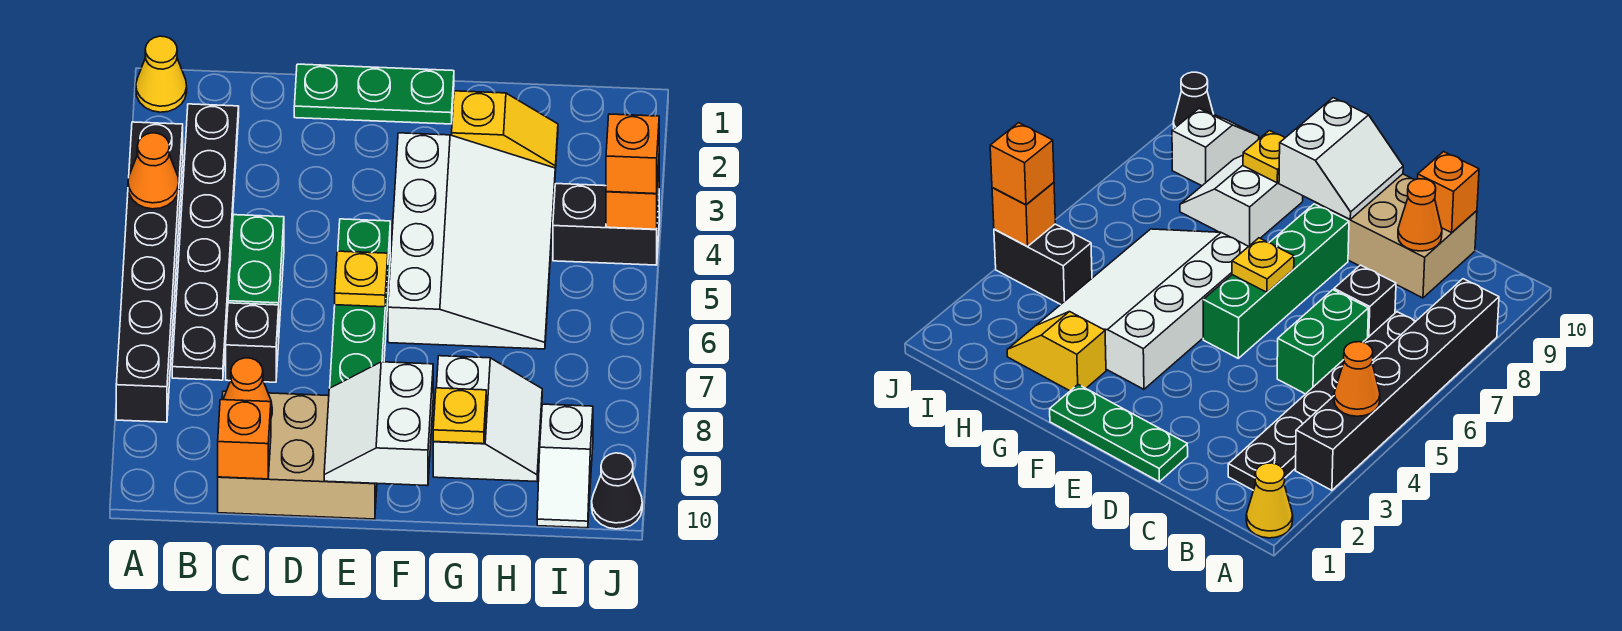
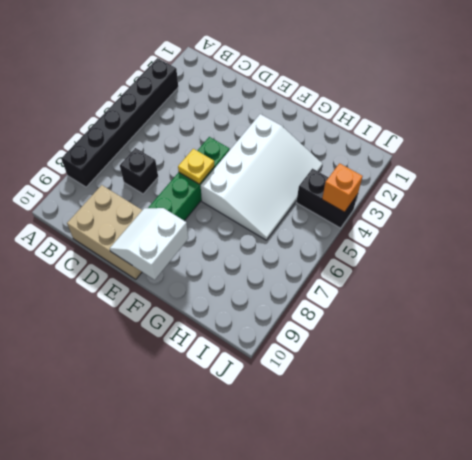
none -> yellow cone A1 level 1
none -> black plate B2:B7 level 1
none -> green brick C5:C6 level 1

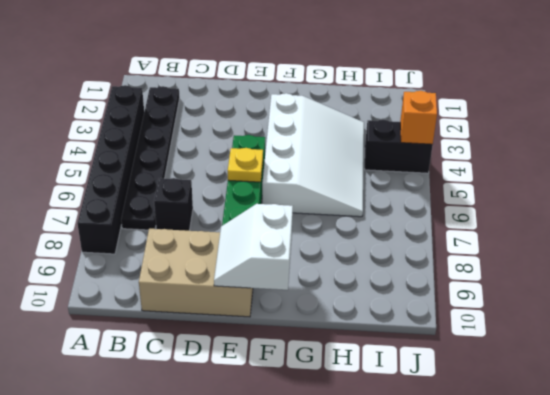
none -> yellow cone A1 level 1
none -> green brick C5:C6 level 1
none -> green plate D1:F1 level 1

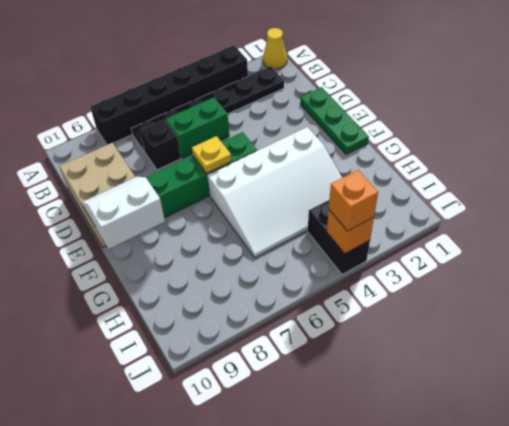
none -> yellow slope G2:H2 level 1 top G
none -> white slope G8:H9 level 1 top G
none -> white slope I9:I10 level 1 top 9

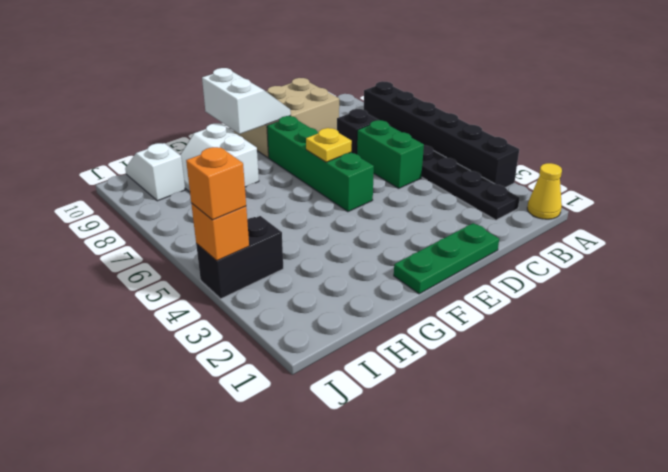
none -> white slope F3:H6 level 1 top F
none -> yellow slope G2:H2 level 1 top G
none -> black cone J10 level 1

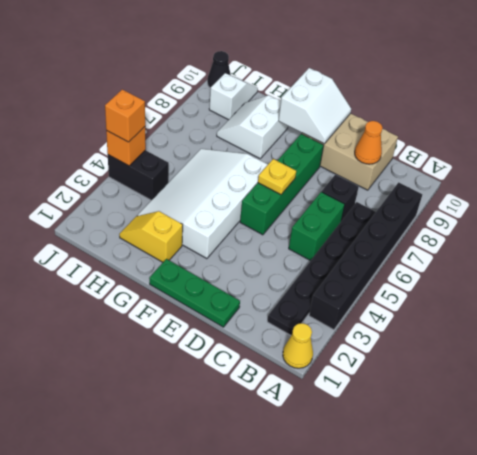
none -> orange cone A4 level 2
none -> orange brick C10 level 2
none -> yellow plate G9 level 2

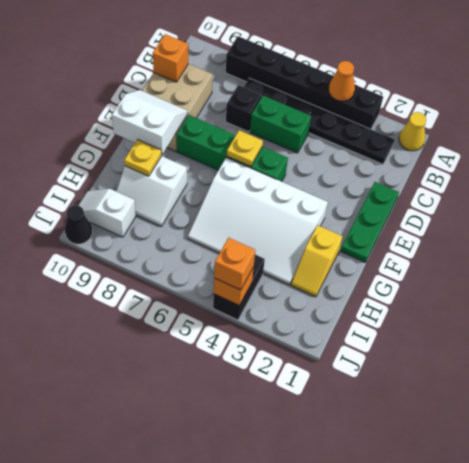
none -> orange cone C9 level 2

